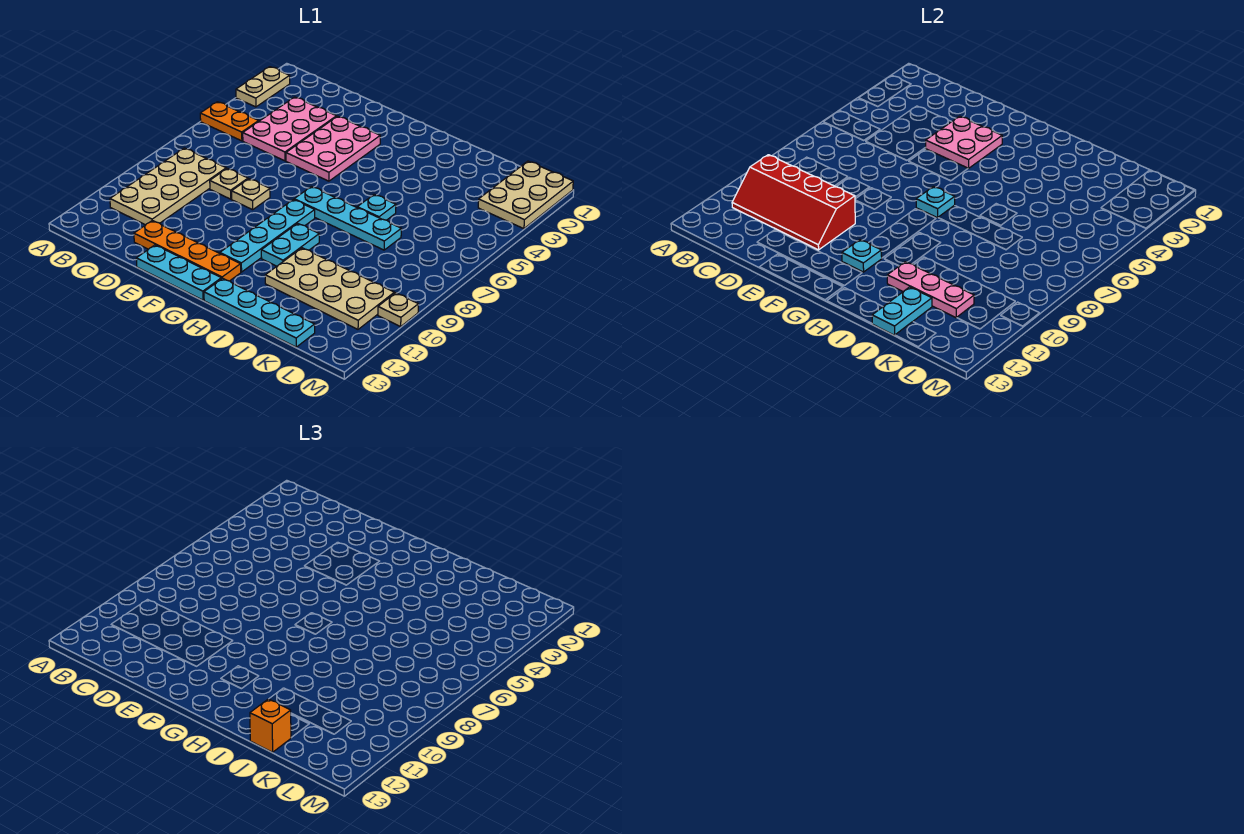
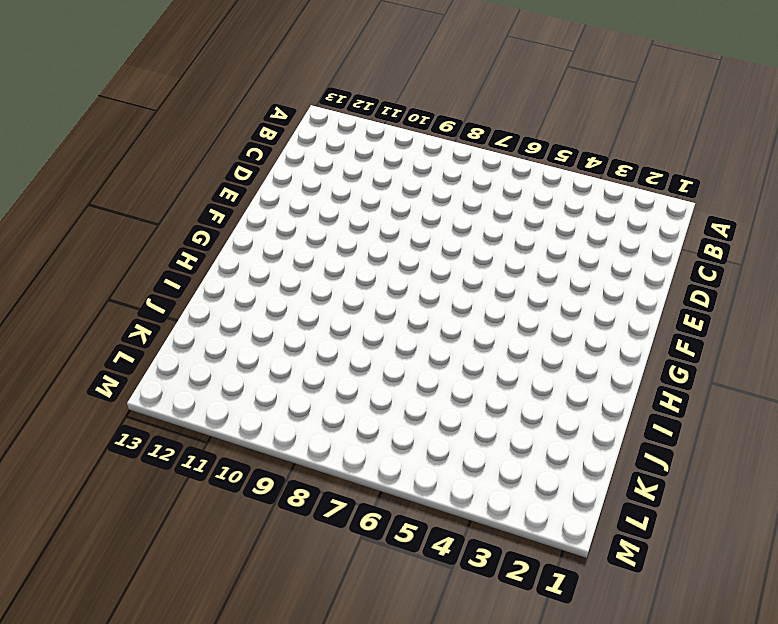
none -> tan plate A2:A3 level 1
none -> orange plate A5:B5 level 1
none -> tan plate B8:C11 level 1

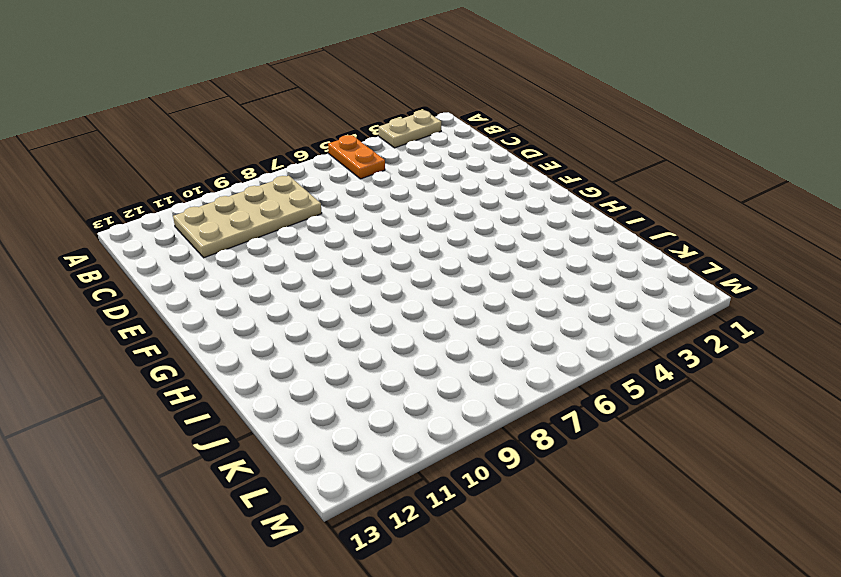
none -> pink plate C3:D5 level 1
none -> tan plate D8 level 1
none -> orange plate D12:G12 level 1

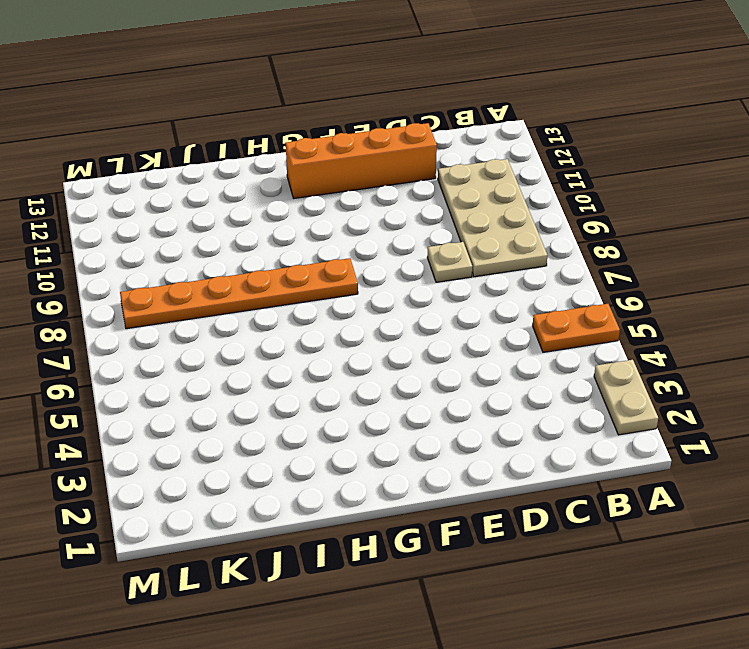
orange brick D12:G12 level 1 -> orange plate D12:G12 level 1
orange plate G8:L8 level 1 -> cyan plate G8:G11 level 1
none -> pink plate C3:D5 level 1
none -> pink plate E3:F5 level 1
none -> tan plate E8 level 1

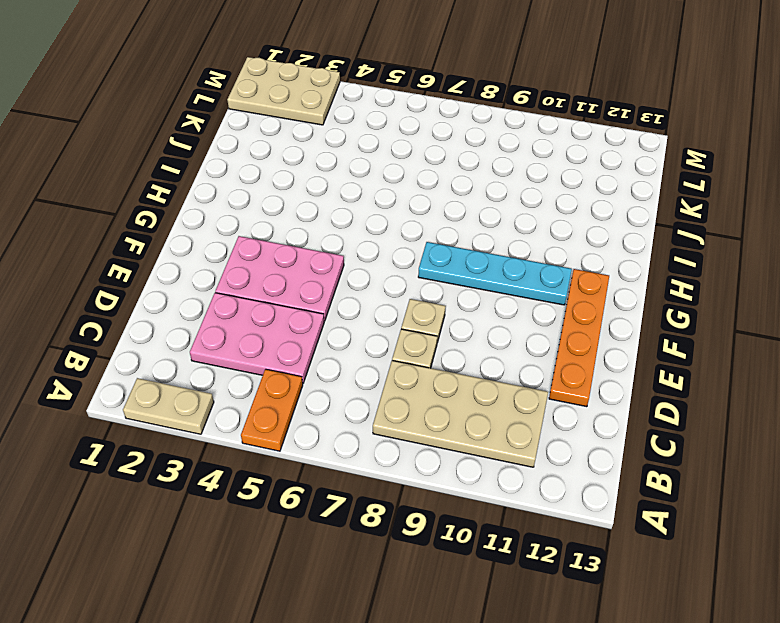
none -> cyan plate E13:G13 level 1
none -> cyan plate G7:J7 level 1
none -> cyan plate H9:H10 level 1

